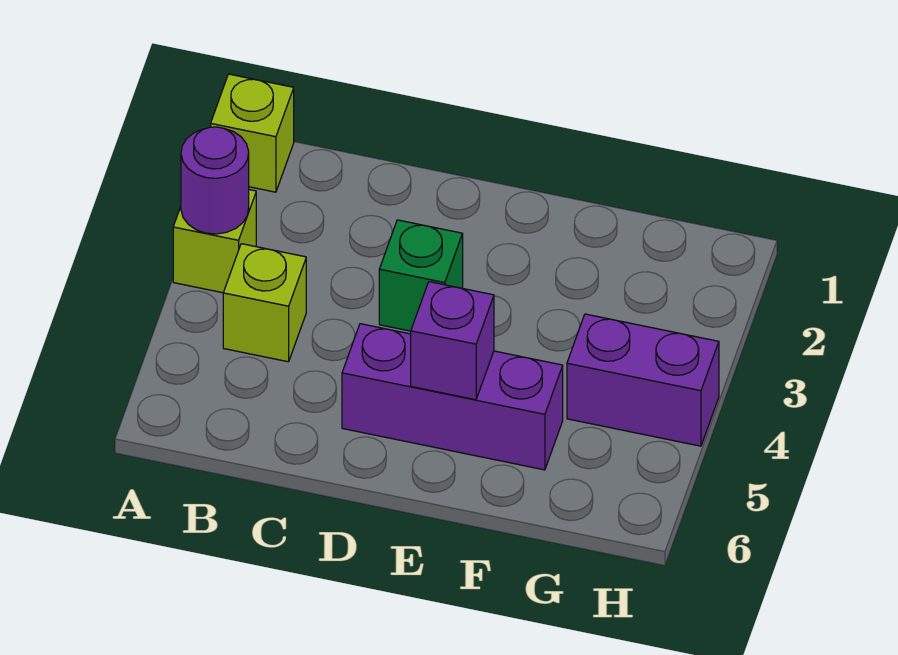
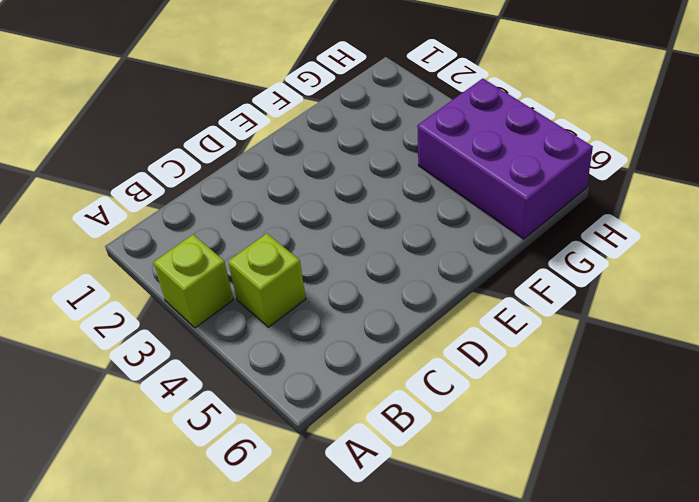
purple brick G4:H6 level 1 -> purple brick G4:H4 level 1
none -> lime brick A1 level 1
none -> green brick D3 level 1

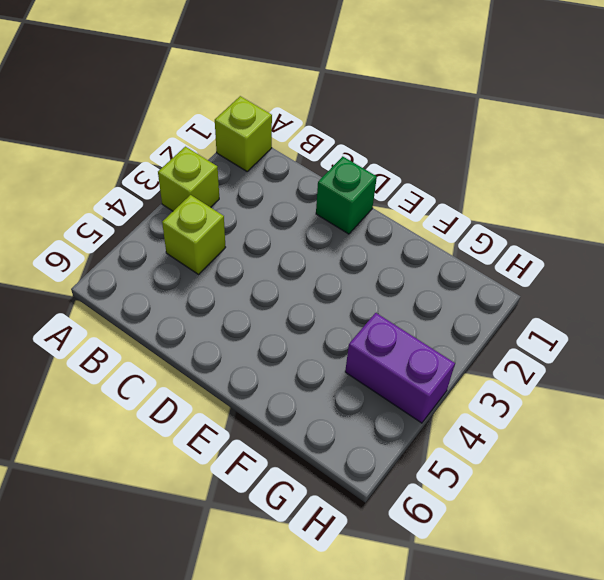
green brick D1 level 1 -> green brick D3 level 1
none -> purple brick D5:F5 level 1
none -> purple round brick A3 level 2

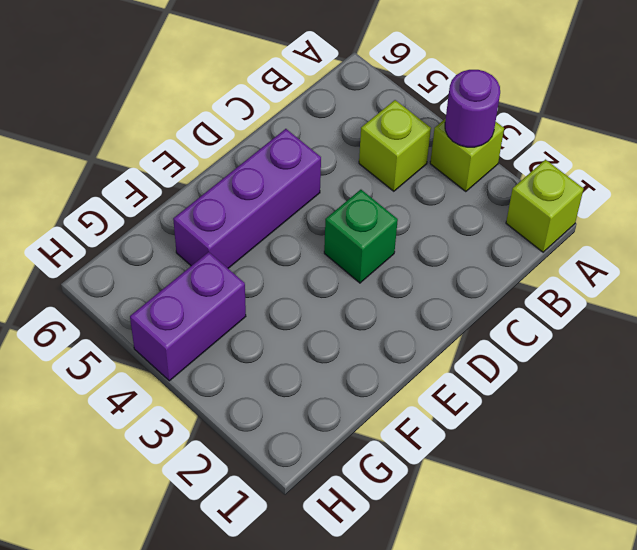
none -> purple brick E5 level 2

